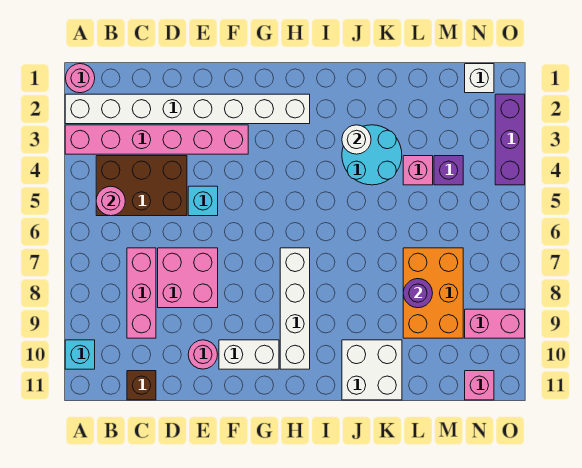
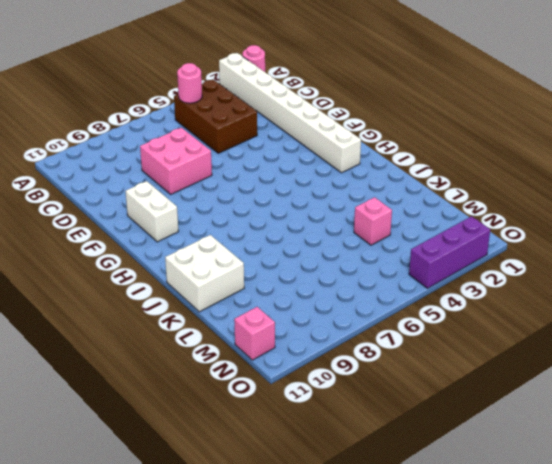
none -> pink brick A3:F3 level 1
none -> cyan brick A10 level 1
none -> pink brick C7:C9 level 1

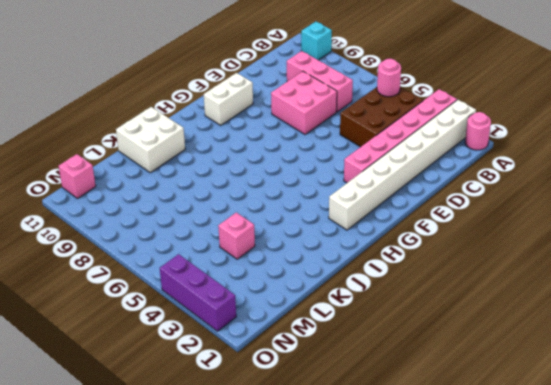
none -> brown brick C11 level 1
none -> cyan brick E5 level 1
none -> pink round brick E10 level 1

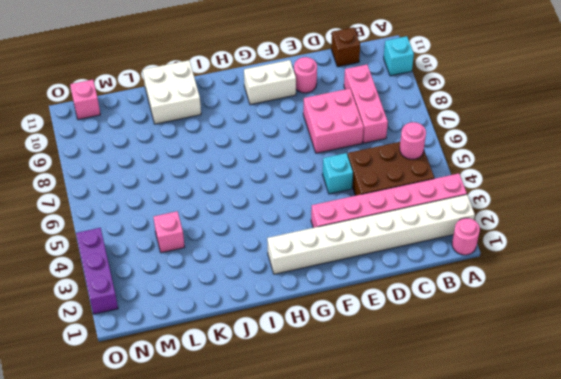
none -> white brick H7:H10 level 1
none -> cyan round brick J3:K4 level 1
none -> orange brick L7:M9 level 1

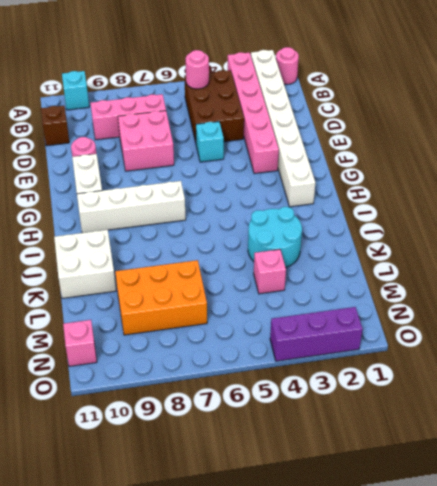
none -> purple brick M4 level 1
none -> white brick N1 level 1
none -> pink brick N9:O9 level 1

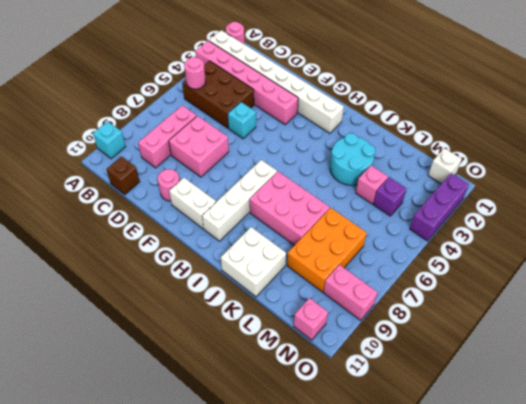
pink brick I7:K8 level 1 -> none
none -> white round brick J3 level 2
none -> purple round brick L8 level 2

